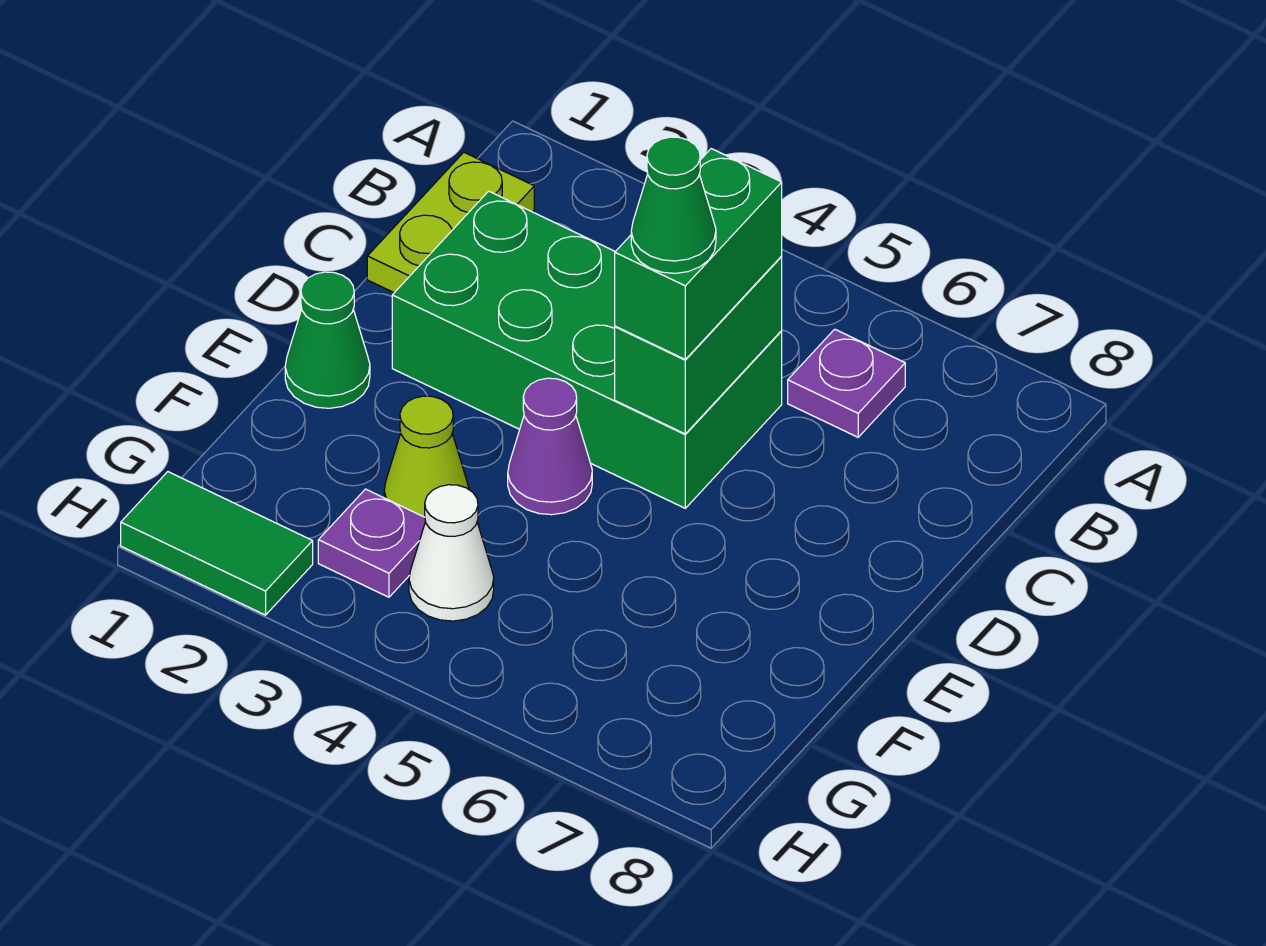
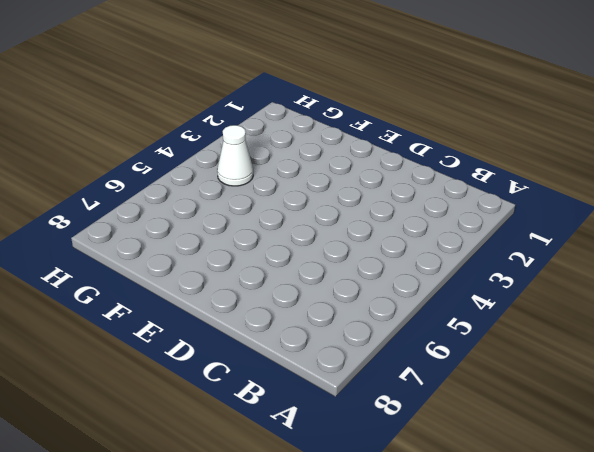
none -> lime plate B1:C1 level 1
none -> purple plate B6 level 1
none -> green brick C2:D5 level 1

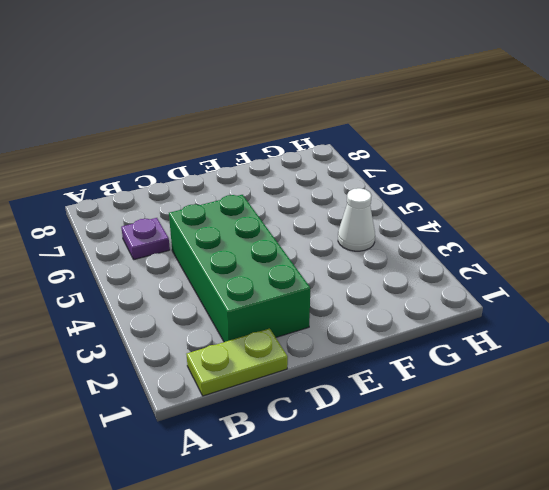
none -> green cone E1 level 1
none -> purple cone E4 level 1
none -> lime cone F3 level 1

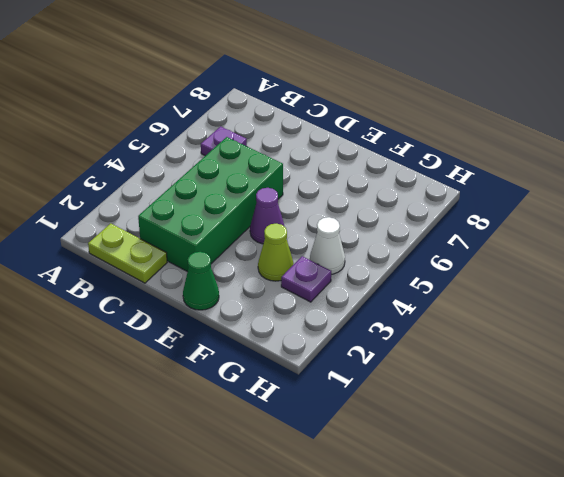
none -> green tile H1:H2 level 1
none -> green brick C5:D5 level 2
none -> green brick C5:D5 level 3

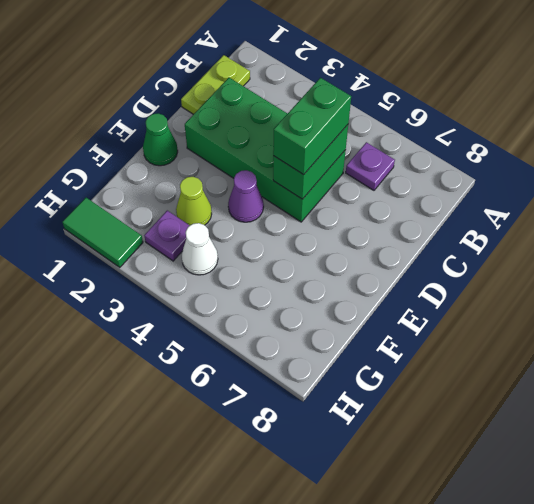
none -> green cone D5 level 4

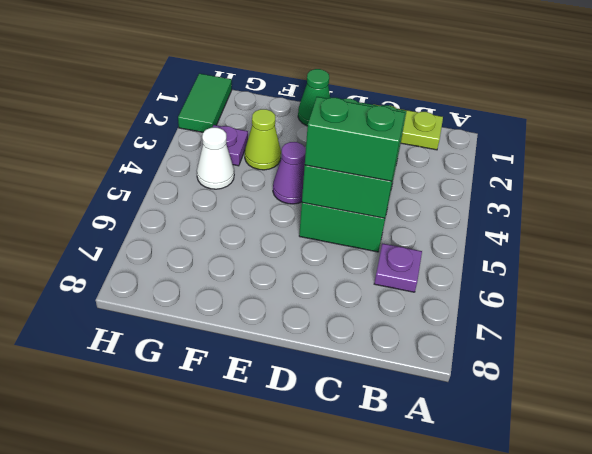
none -> green cone D5 level 4

